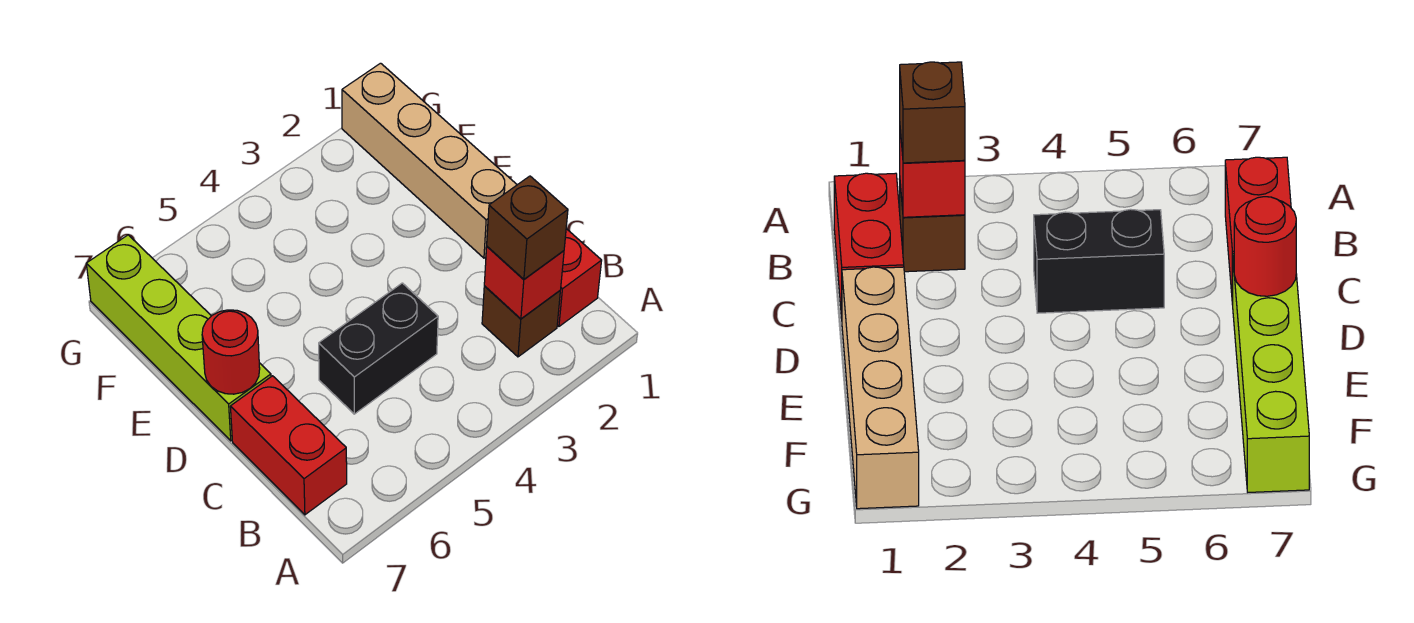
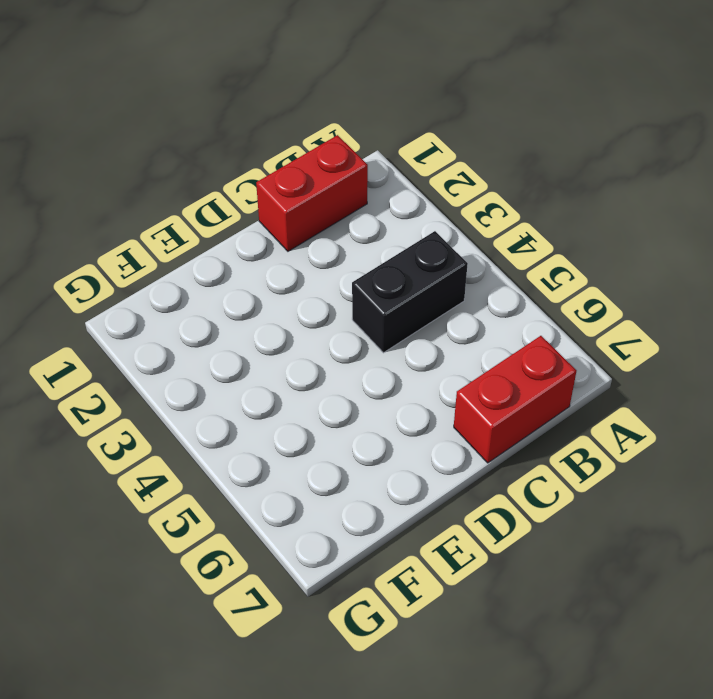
black brick B4:C4 level 1 -> black brick C4:C5 level 1
none -> brown brick B2 level 1
none -> tan brick D1:G1 level 1

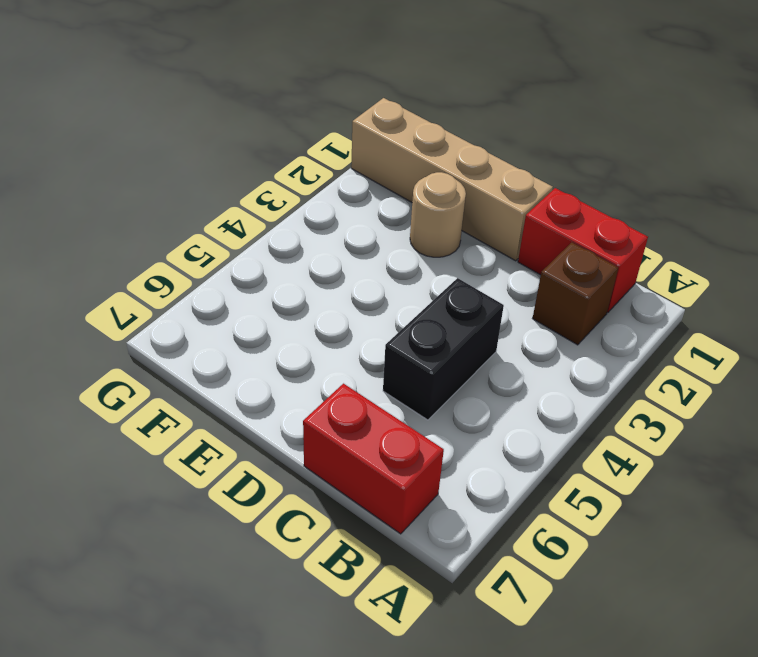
tan round brick E2 level 1 -> none
none -> lime brick D7:G7 level 1
none -> red brick B2 level 2

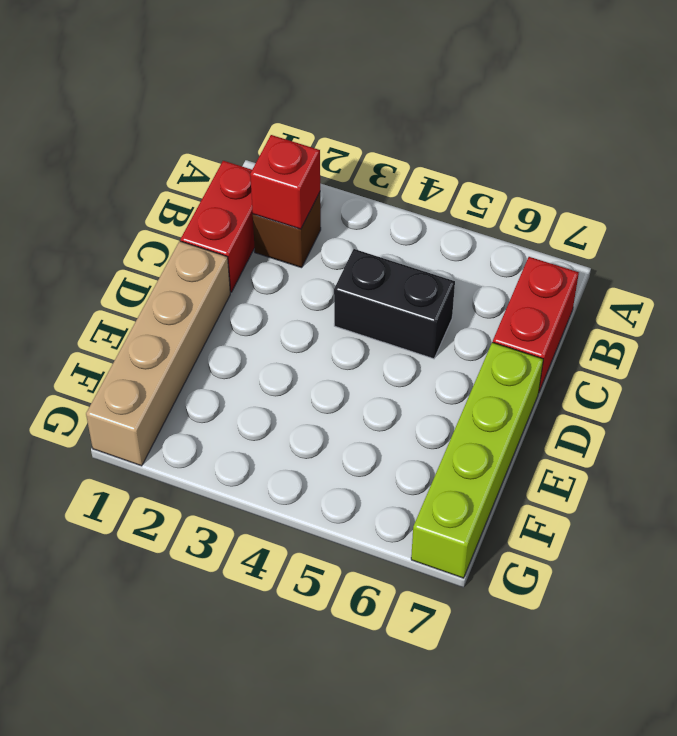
none -> red round brick D7 level 2
none -> brown brick B2 level 3

